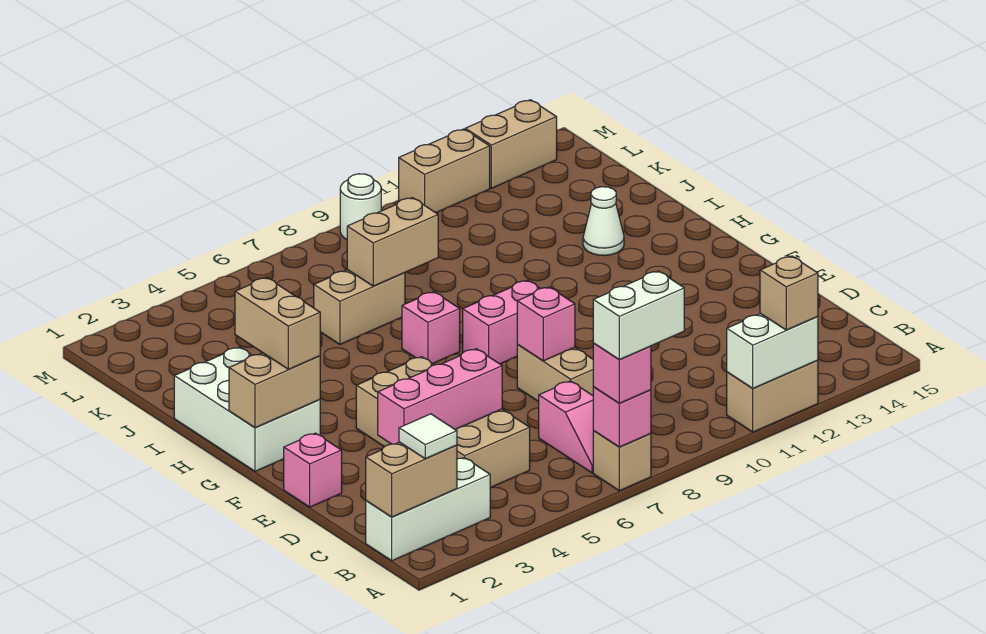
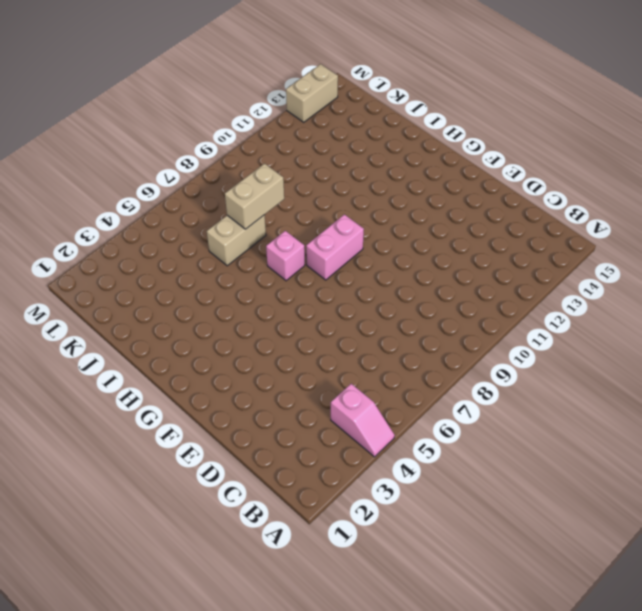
pink slope A4:B4 level 1 top B -> pink slope B7:C7 level 1 top C
none -> tan brick A7 level 1
none -> tan brick A11:A12 level 1
none -> white brick B1:B3 level 1

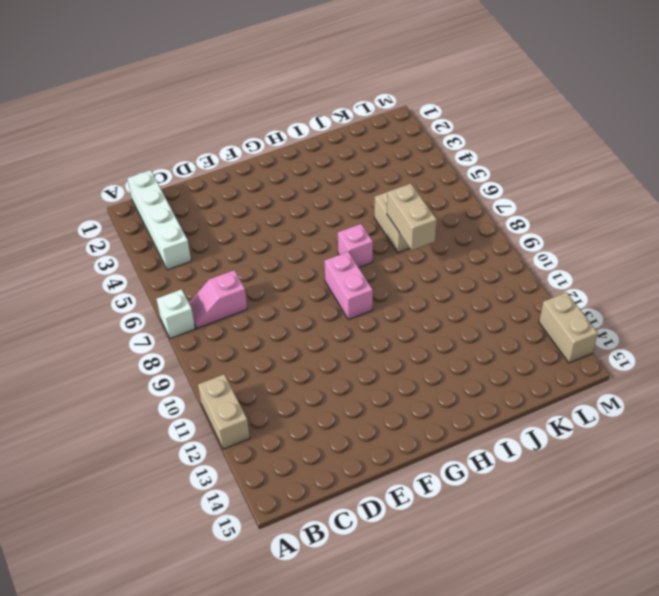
white brick A7 level 1 -> tan brick A7 level 1
white brick B1:B4 level 1 -> white brick B1:B3 level 1
none -> tan brick C4:F5 level 1
none -> tan brick D8:E8 level 1
none -> pink brick E1 level 1

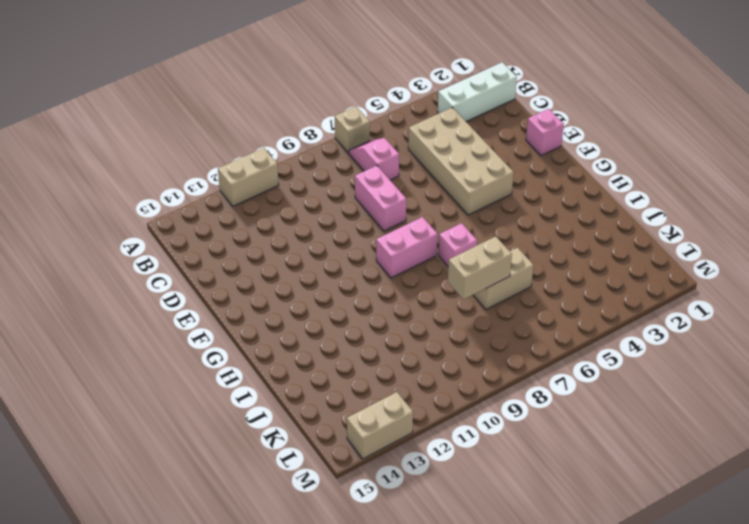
pink brick D8:E8 level 1 -> tan brick D8:E8 level 1
none -> white brick G1:I2 level 1
none -> white cone I13 level 1
none -> white round brick M9 level 1

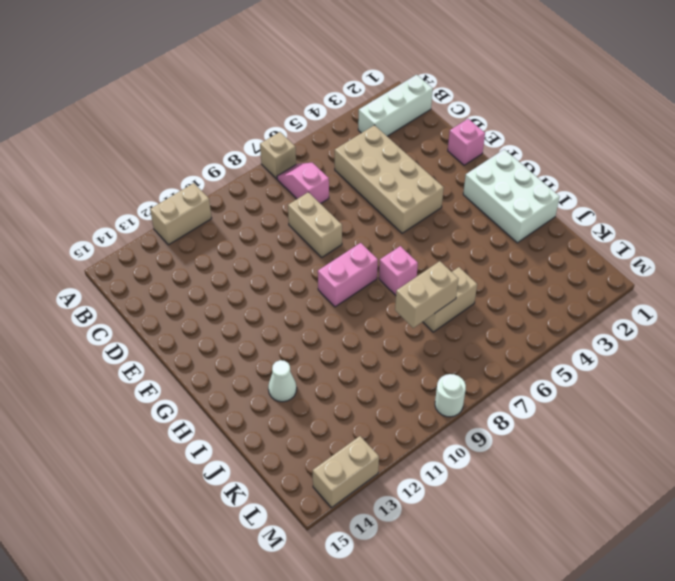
none -> tan brick M11:M12 level 1
none -> pink brick A7 level 2
none -> white brick A11:A12 level 2

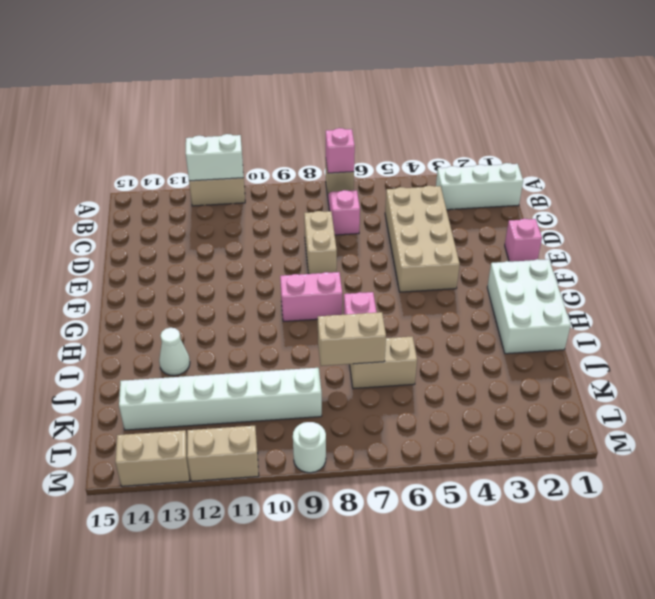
white brick K9:K14 level 1 -> none
none -> tan brick B1:B2 level 2
none -> pink brick D3:D5 level 2
none -> pink brick E8 level 2

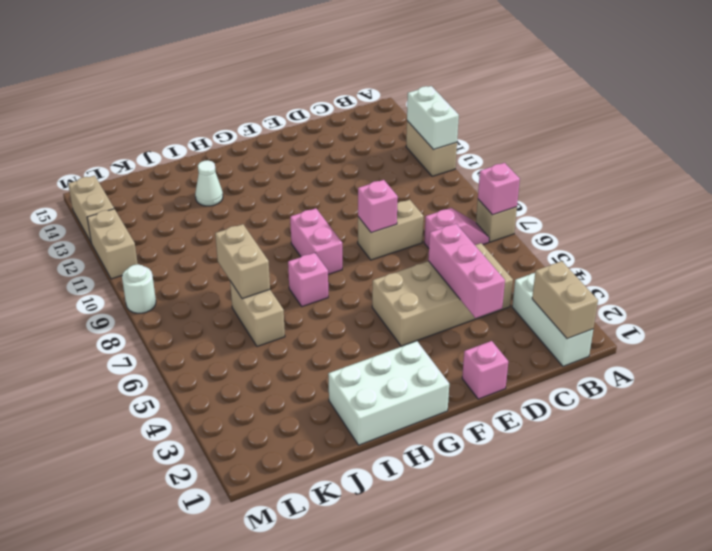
none -> tan brick G1:G2 level 2
none -> pink brick A7 level 3
none -> tan brick A12 level 3

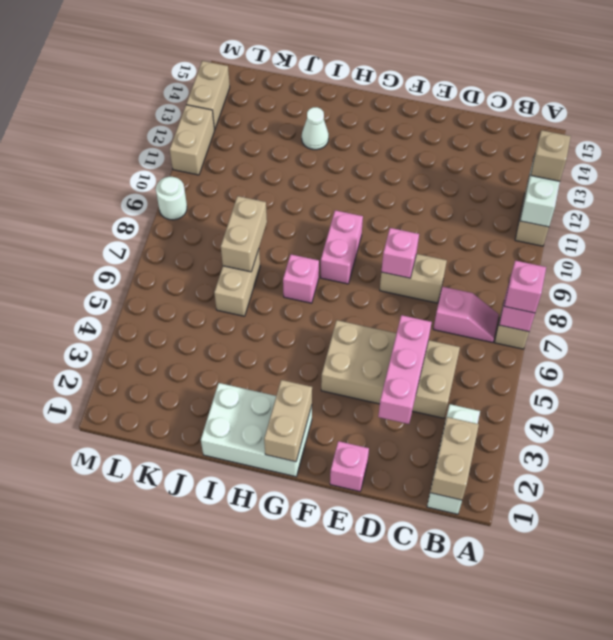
none -> white tile B2 level 3
none -> tan brick G2:H2 level 3
none -> white brick A7:A8 level 4

